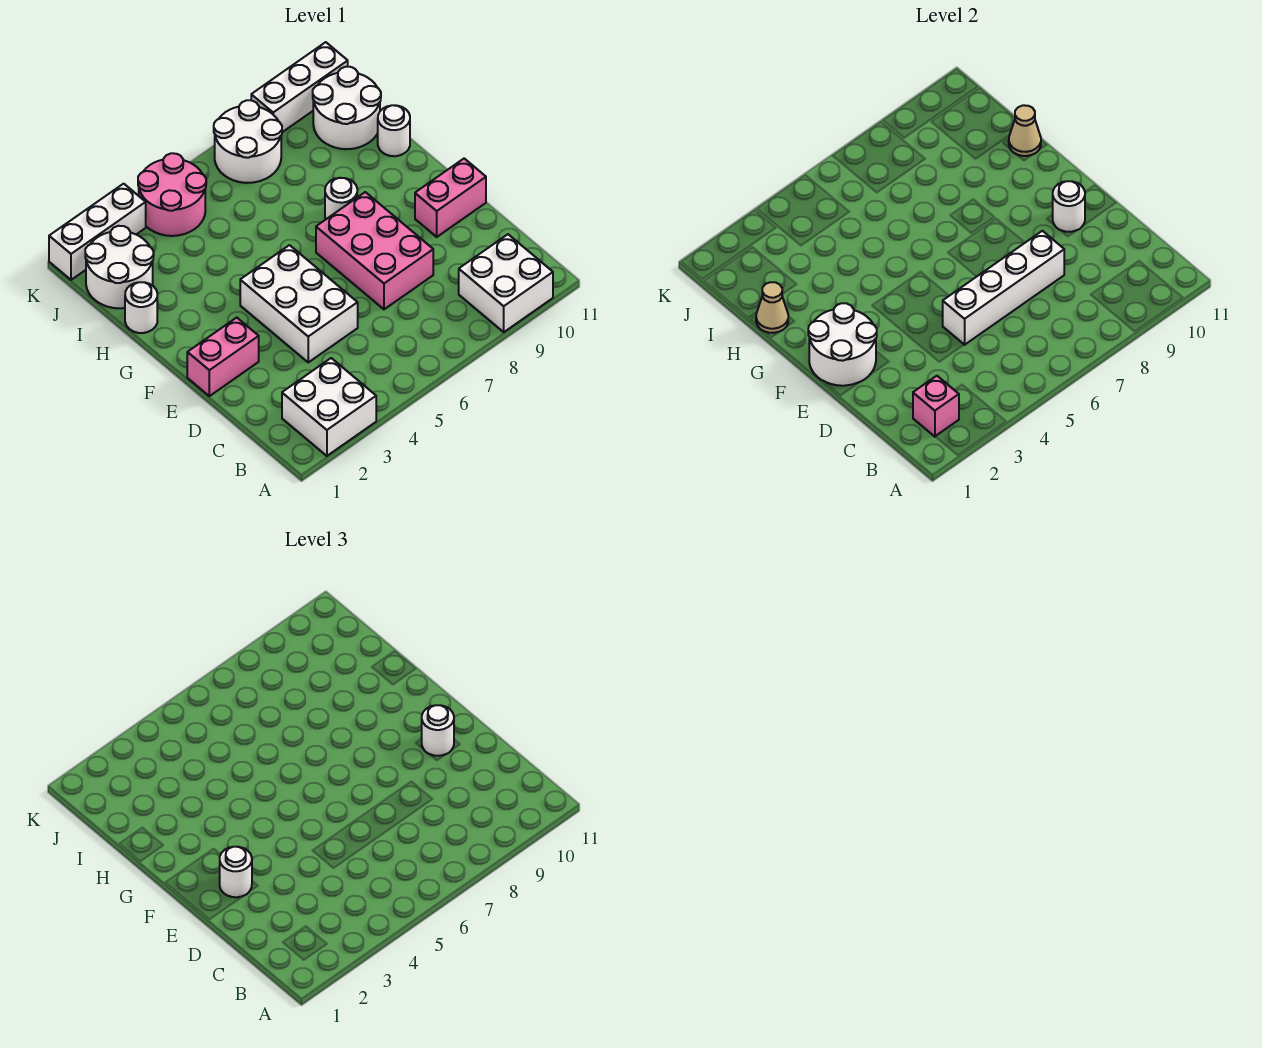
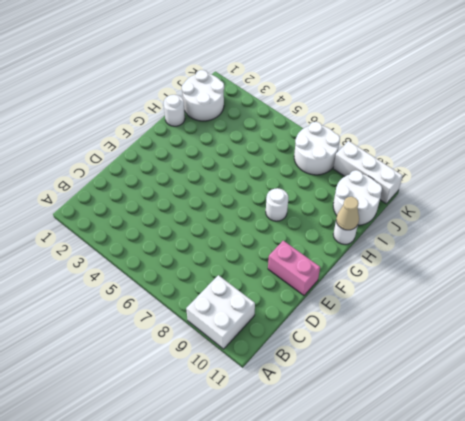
none -> white brick A2:B3 level 1
none -> white brick D4:F5 level 1
none -> pink brick D7:F8 level 1

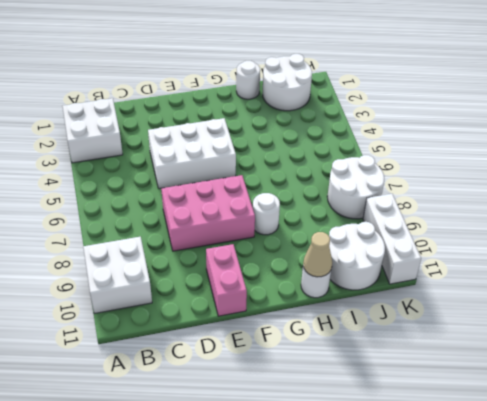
none -> pink brick E1:E2 level 1
none -> pink round brick J4:K5 level 1
none -> white brick K1:K3 level 1

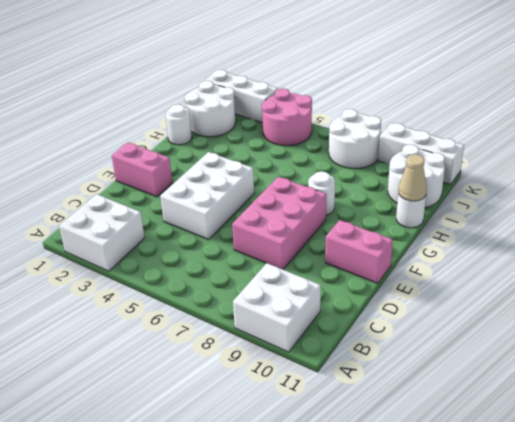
none -> pink brick B2 level 2
none -> white brick D5:D8 level 2
none -> white round brick E1:F2 level 2

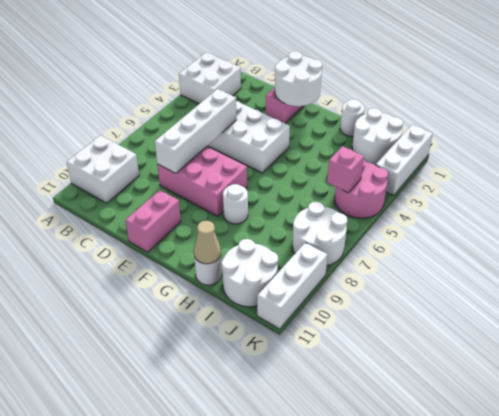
pink brick J5 level 2 -> pink brick B2 level 2
none -> white round brick E10 level 2
none -> tan cone H1 level 2
none -> white round brick E2 level 3

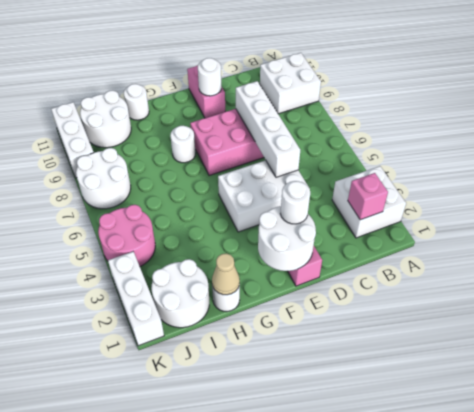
none -> tan cone H11 level 2
none -> white round brick E10 level 3

